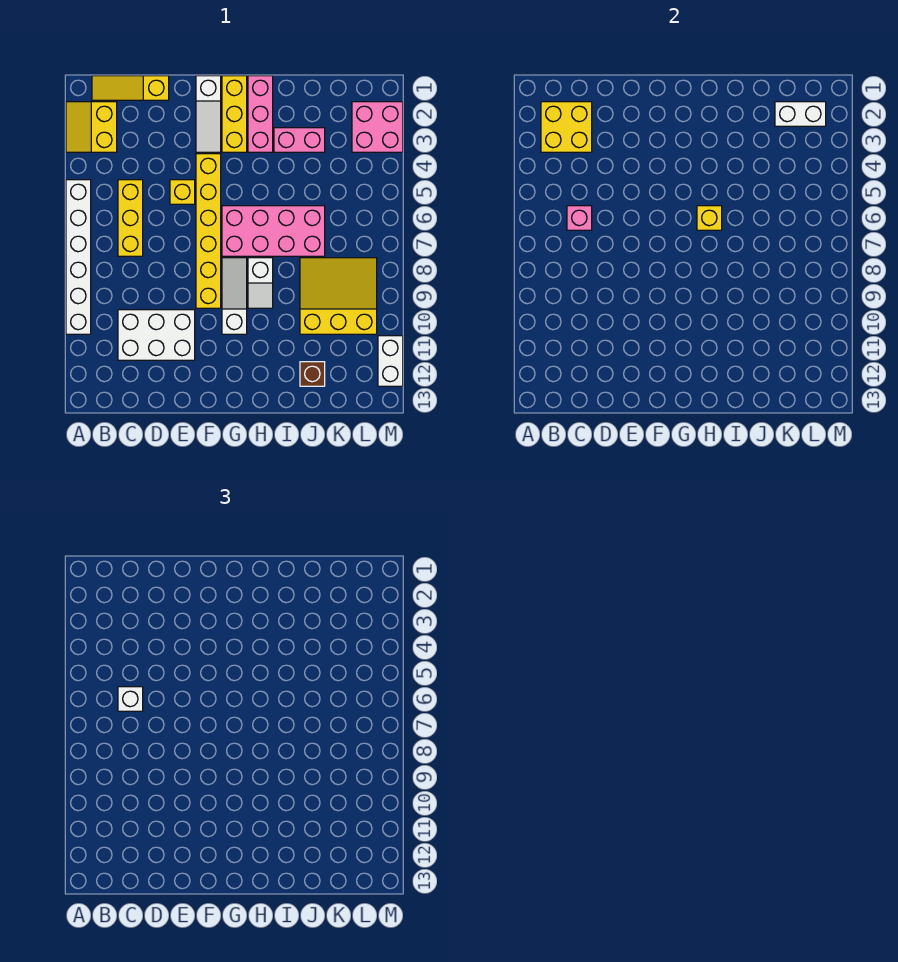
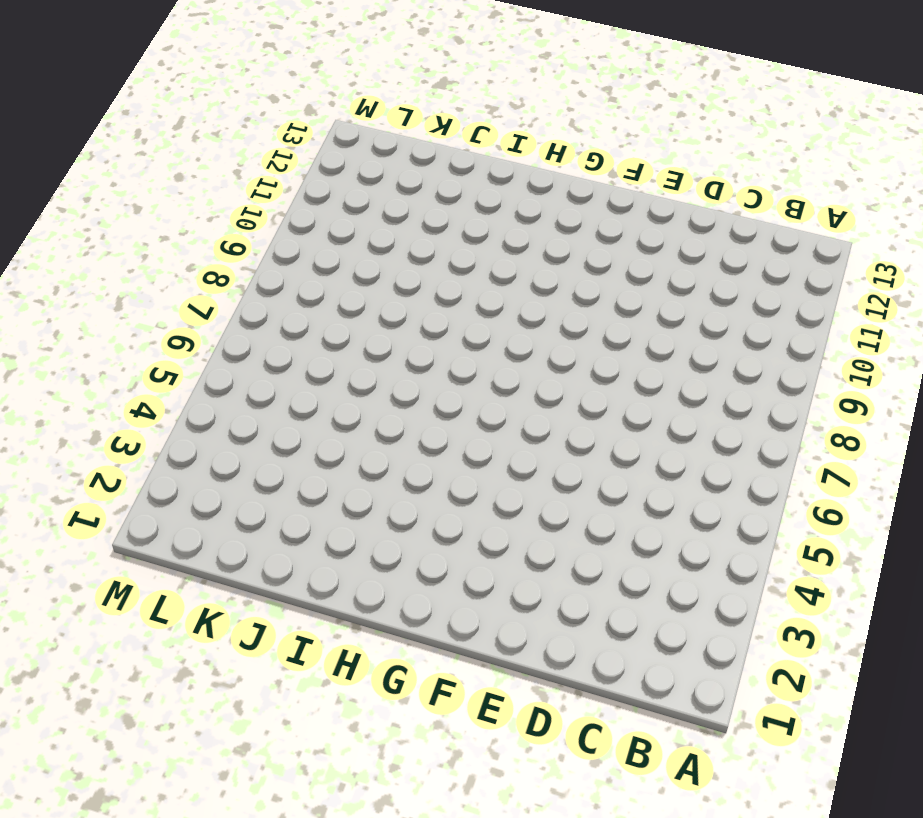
none -> yellow slope A2:B3 level 1 top B
none -> white brick A5:A10 level 1
none -> yellow slope B1:D1 level 1 top D

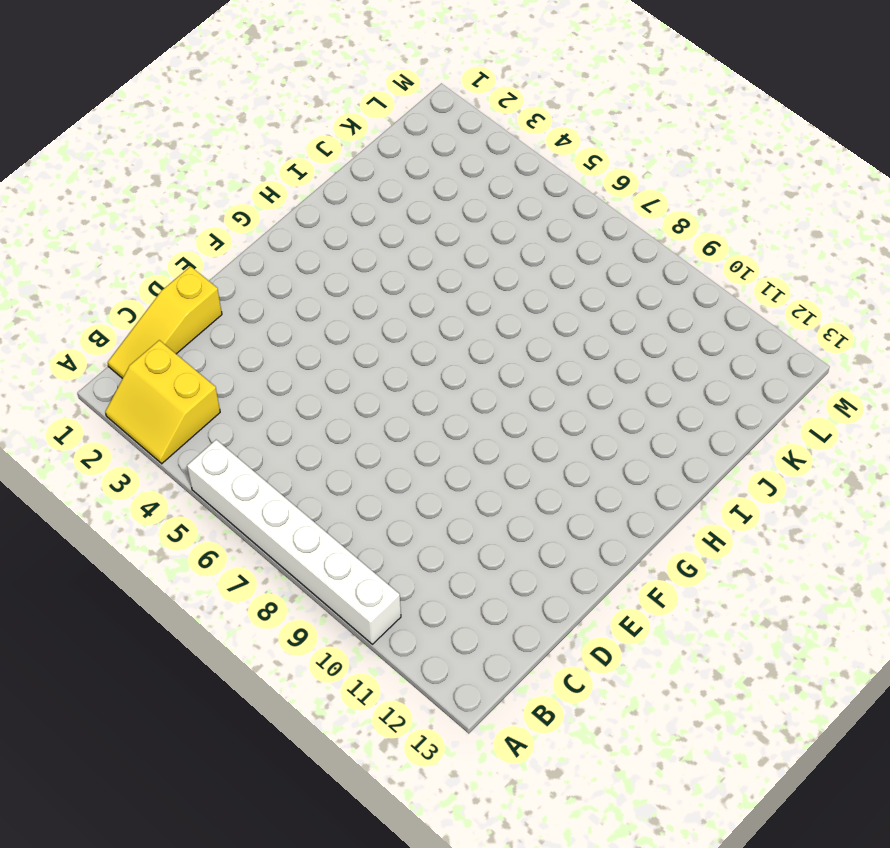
none -> yellow brick C5:C7 level 1
none -> white brick C10:E11 level 1
none -> yellow brick E5 level 1

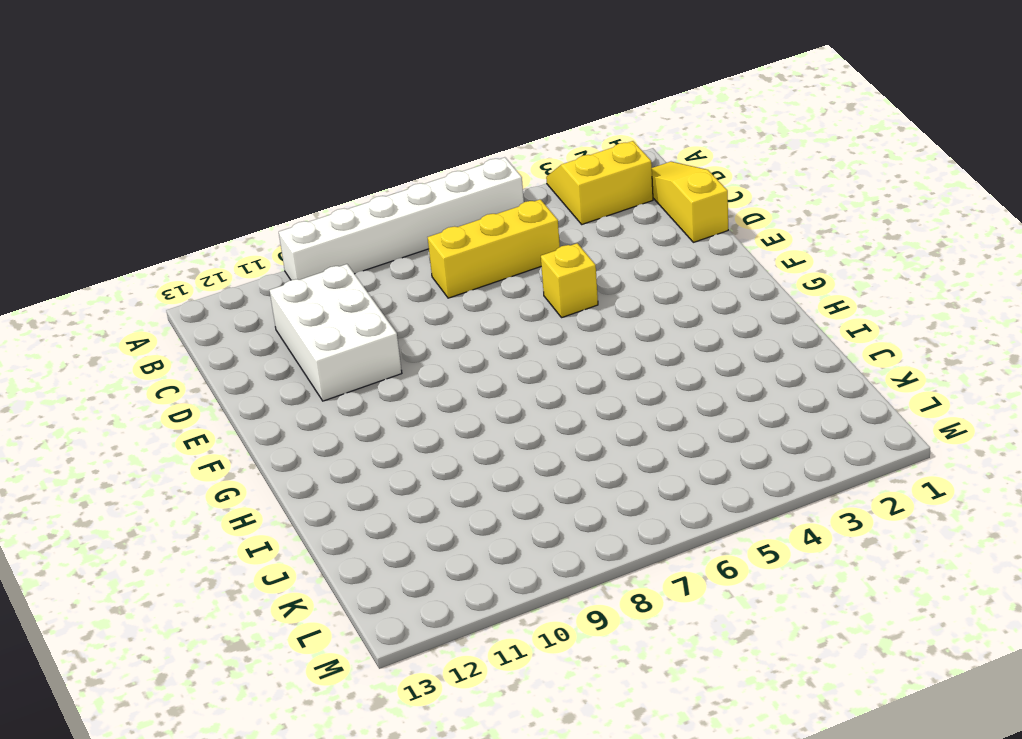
none -> white slope F1:F3 level 1 top 1
none -> yellow brick F4:F9 level 1
none -> yellow brick G1:G3 level 1

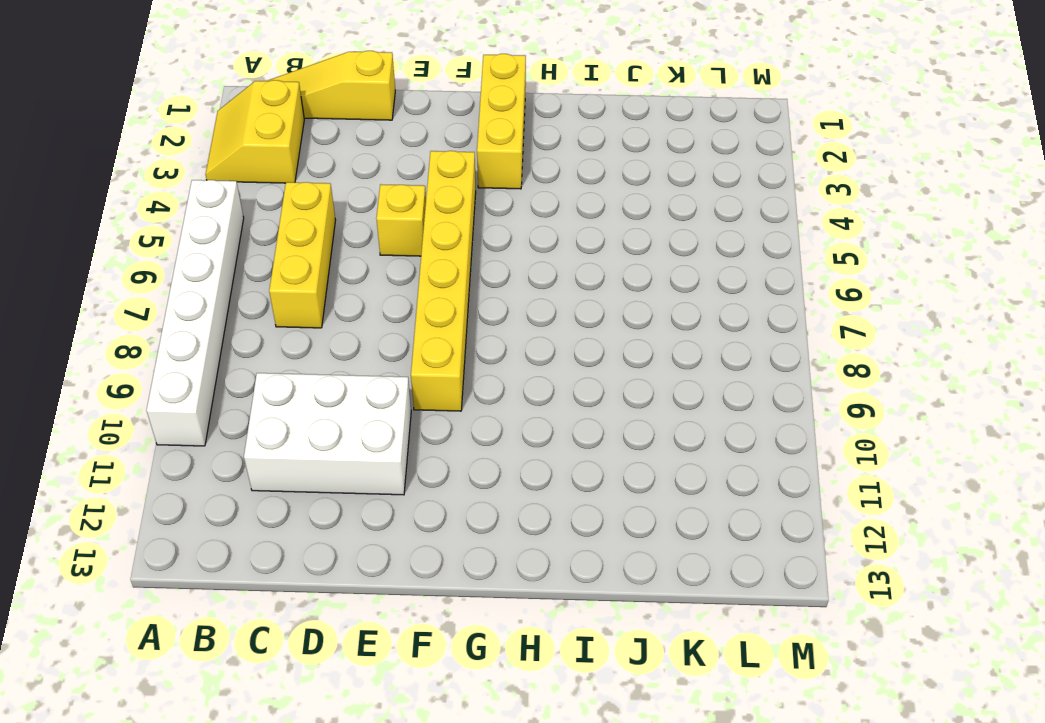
none -> white slope F1:F3 level 1 top 1
none -> pink brick G6:J7 level 1
none -> white slope G8:G10 level 1 top 10

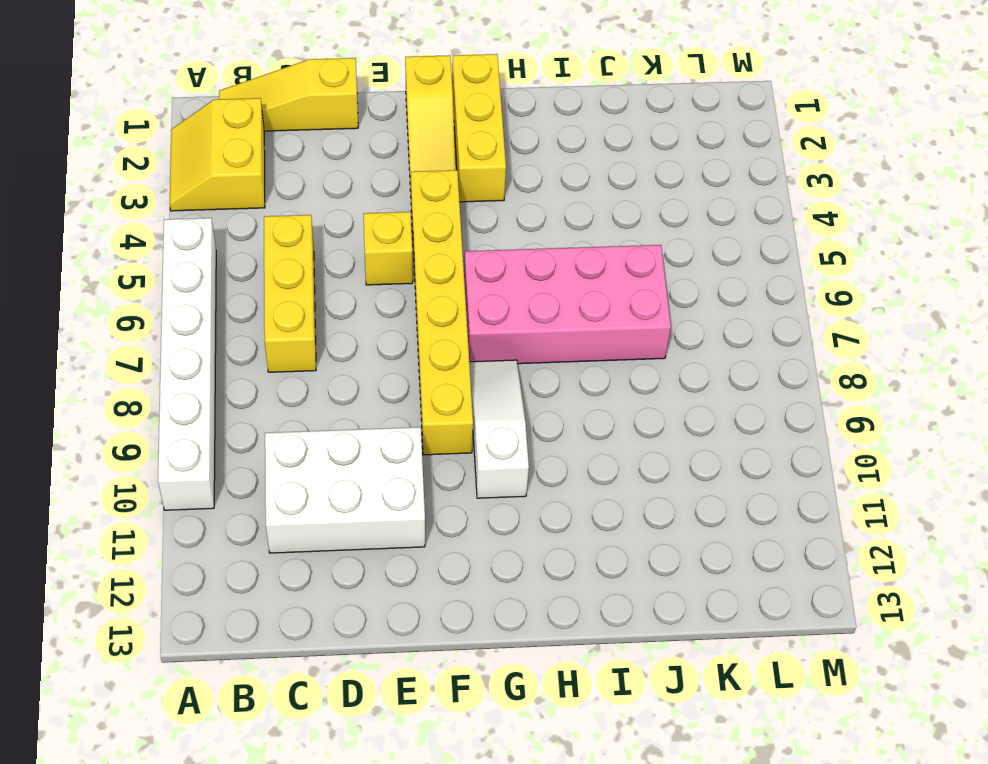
yellow slope F1:F3 level 1 top 1 -> white slope F1:F3 level 1 top 1
none -> pink brick H1:H3 level 1
none -> white slope H8:H9 level 1 top 8
none -> pink brick I3:J3 level 1

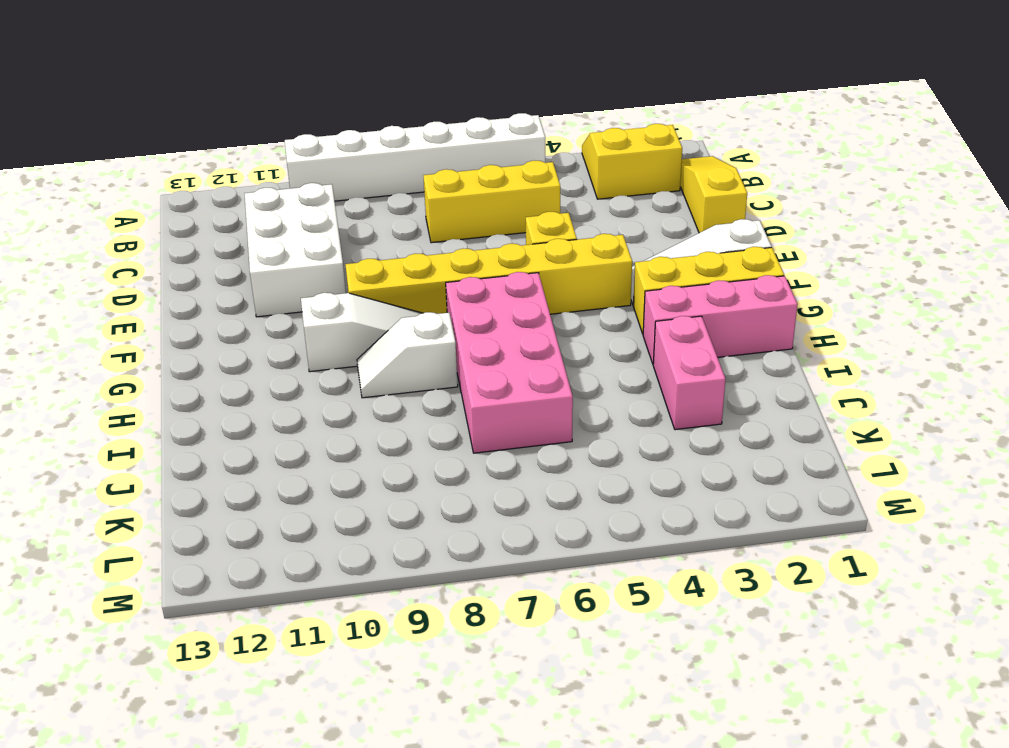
none -> yellow slope J8:L10 level 1 top 10
none -> brown brick J12 level 1
none -> pink brick L2:M3 level 1

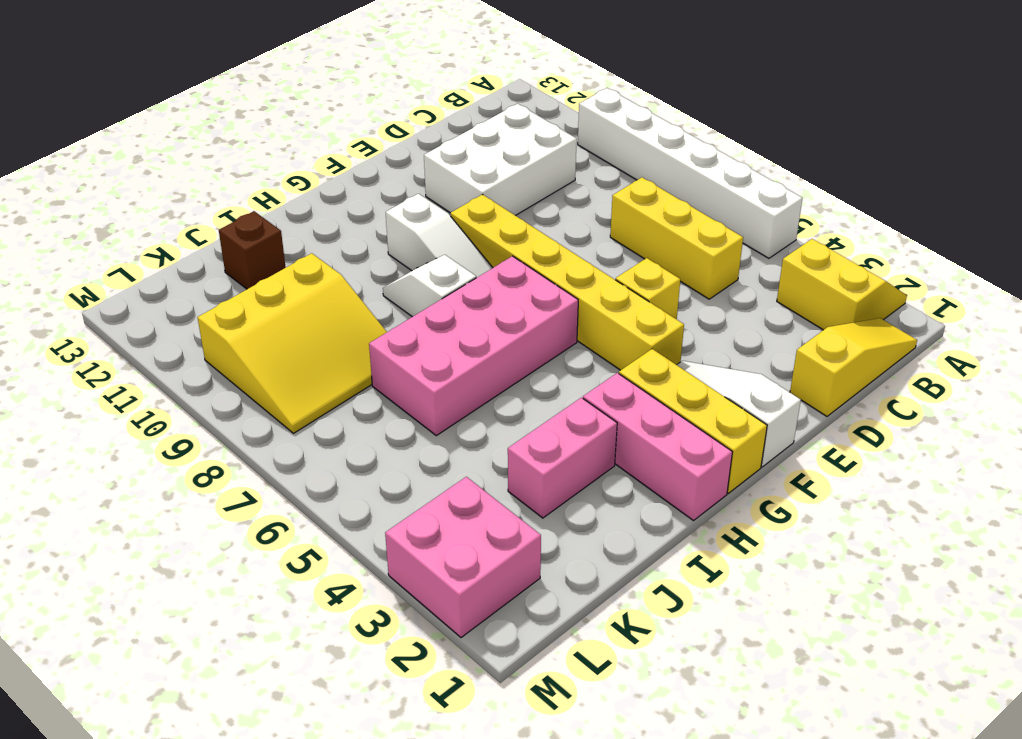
none -> white brick M11:M12 level 1
none -> yellow brick B2:C3 level 2
none -> pink brick C6 level 2

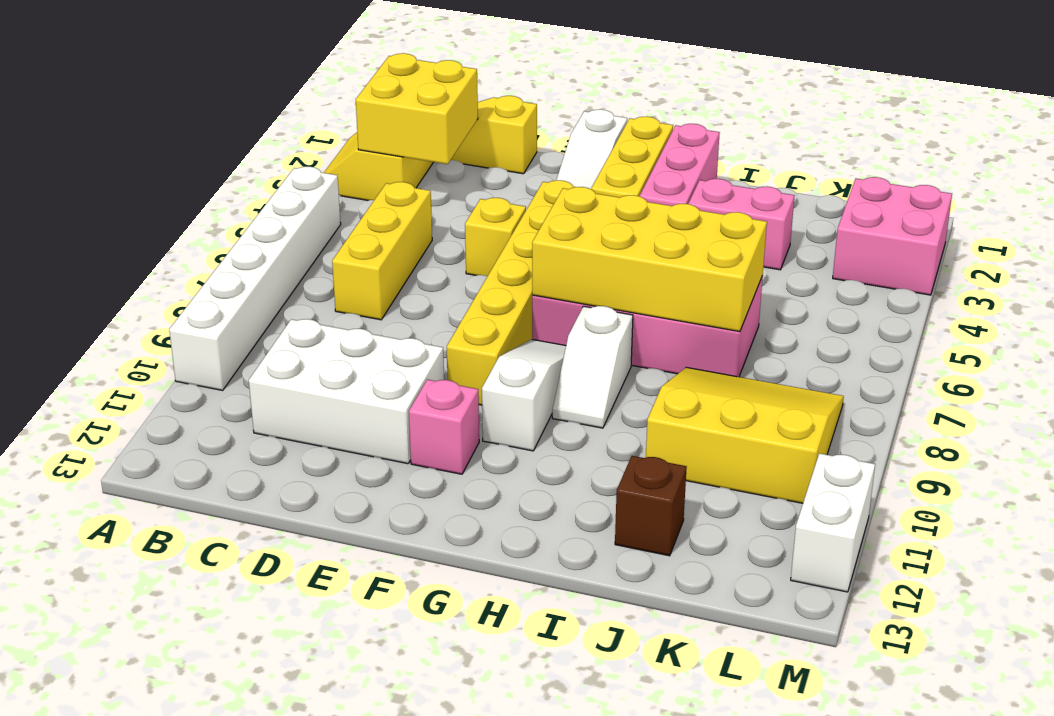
pink brick F11 level 1 -> pink brick C6 level 2
yellow brick G6:J7 level 2 -> yellow brick H6 level 2
none -> white brick K2:L2 level 2
none -> white brick C6 level 3

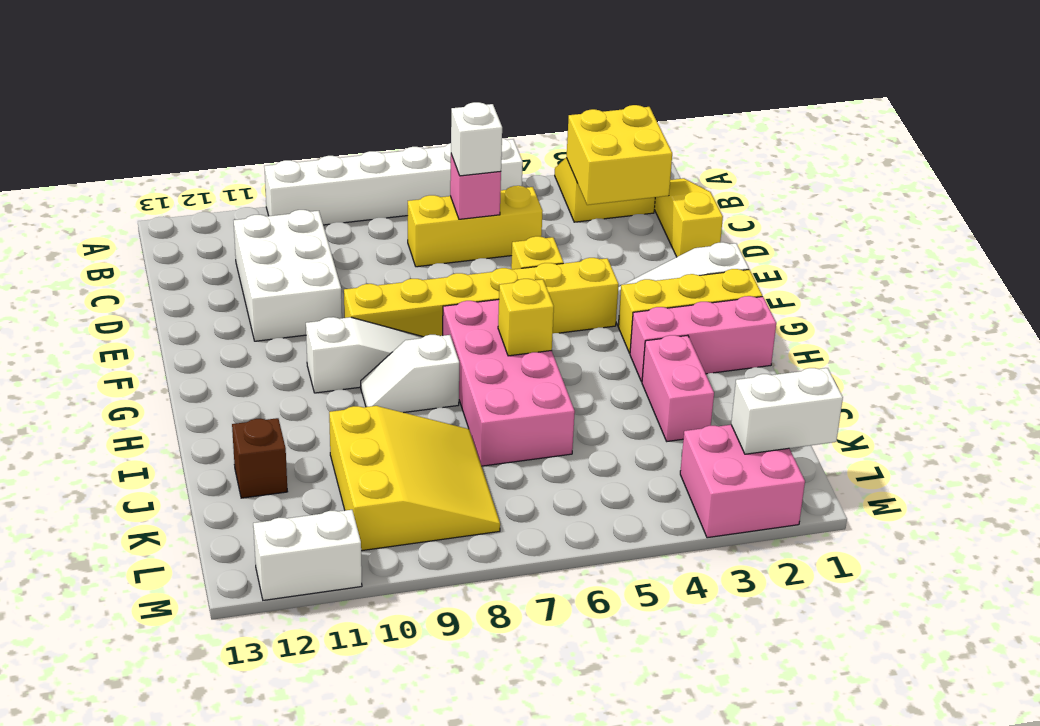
white brick L1:L2 level 2 -> white brick K2:L2 level 2

